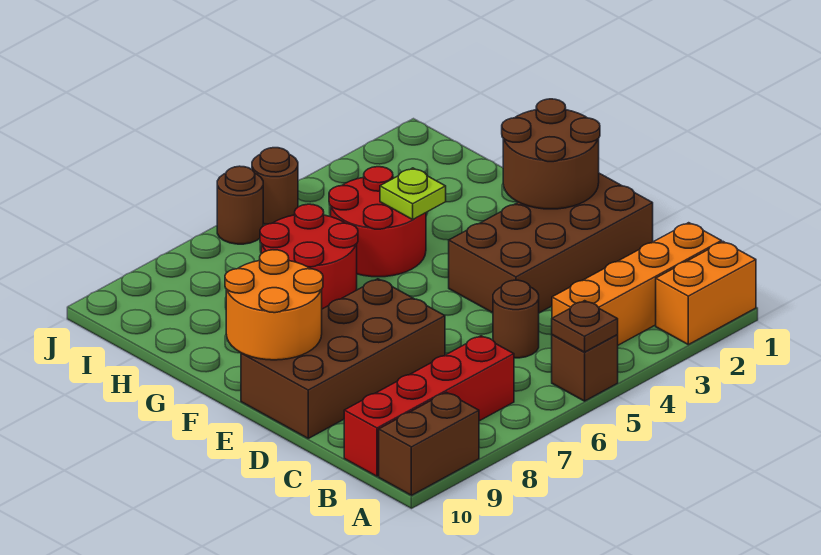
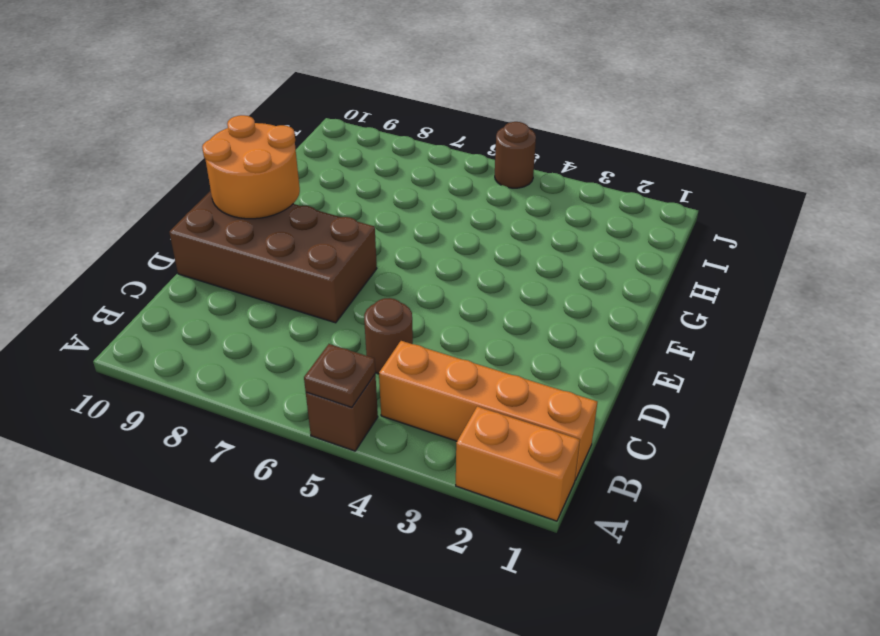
none -> brown brick A9:A10 level 1
none -> red brick B7:B10 level 1
none -> brown brick D1:E4 level 1

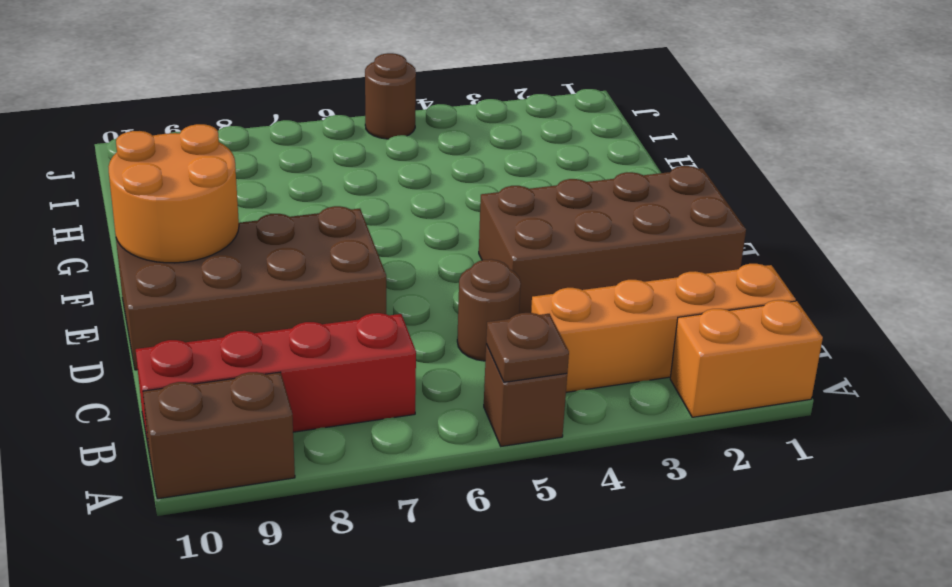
none -> red round brick G4:H5 level 1
none -> red round brick G6:H7 level 1
none -> brown round brick J6 level 1

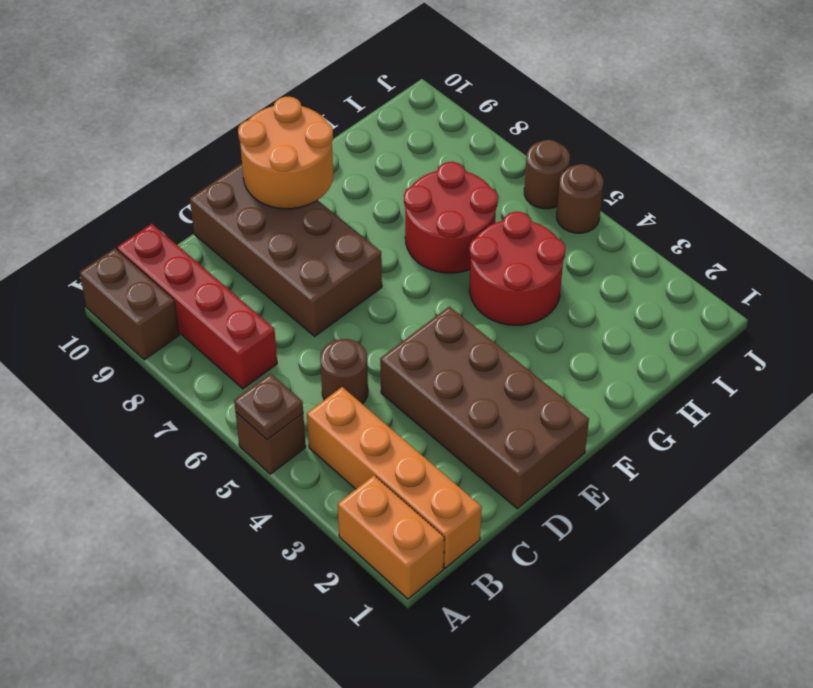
none -> brown round brick E1:F2 level 2
none -> lime plate G4 level 2

